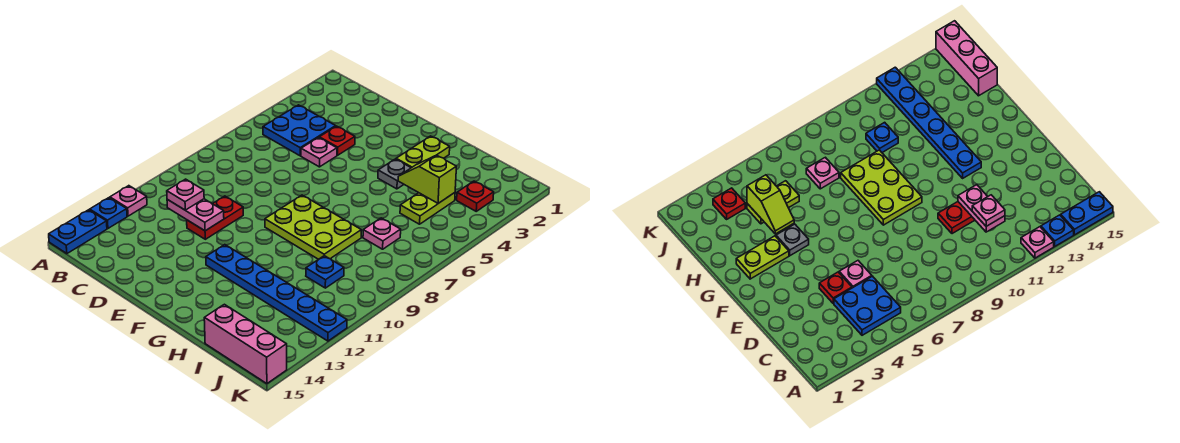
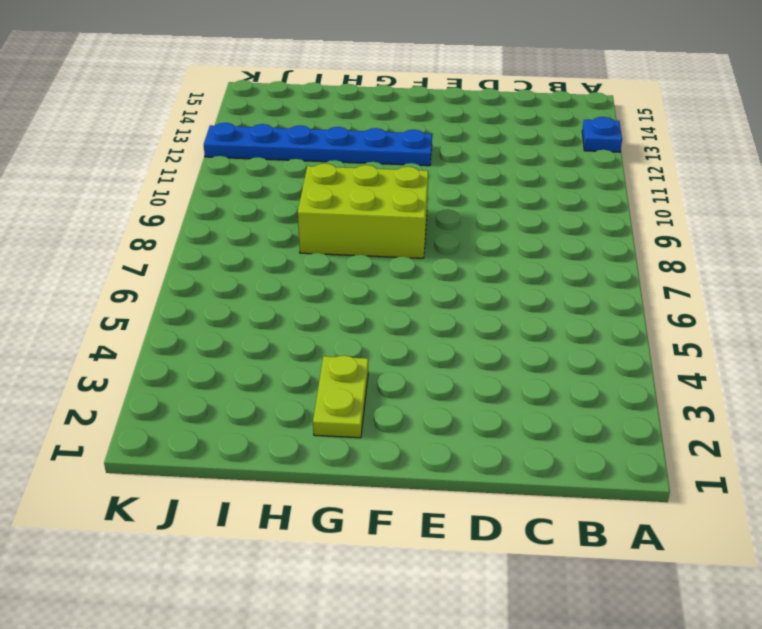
lime brick F8:H9 level 1 -> lime plate F8:H9 level 1
none -> pink plate A12 level 1
none -> blue plate A14:A15 level 1
none -> blue plate B4:C5 level 1

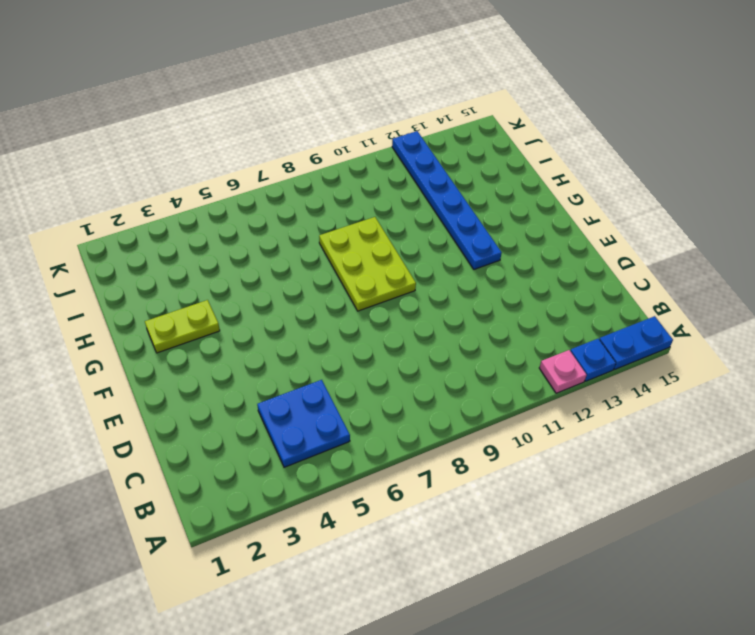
none -> red plate D4 level 1
none -> pink plate D5 level 1
none -> red plate D10:D11 level 1

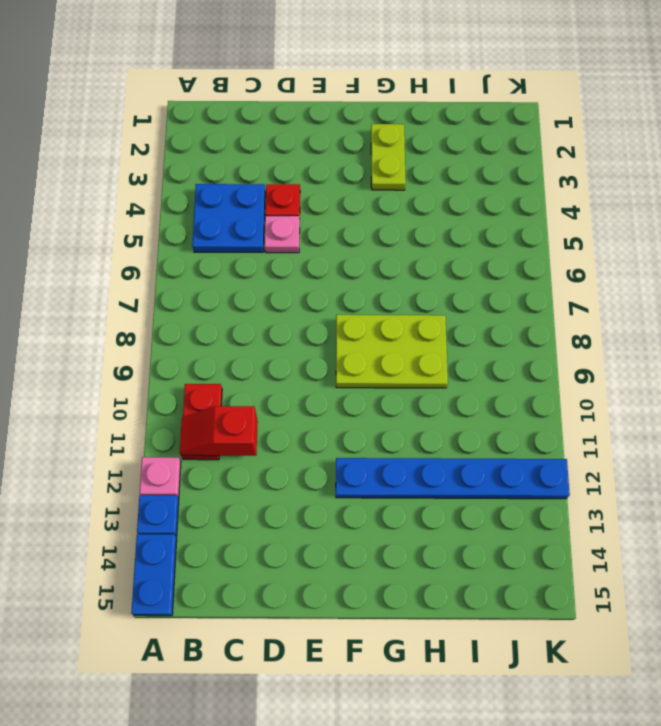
red plate B10:B11 level 1 -> red plate D10:D11 level 1
red slope B11:C11 level 2 top C -> pink plate C11:D11 level 2
none -> grey plate G4 level 1
none -> lime plate I4:I5 level 1
none -> pink plate I7 level 1

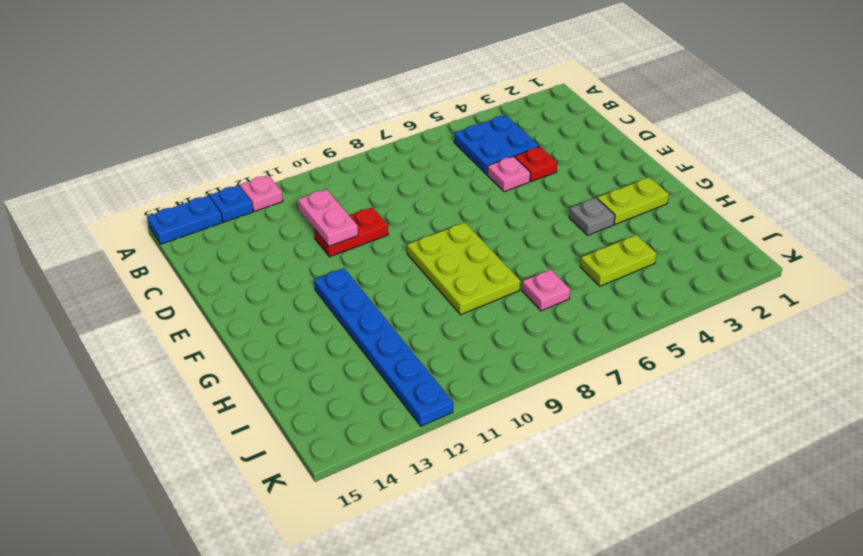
none -> blue plate I10 level 1
none -> pink brick I15:K15 level 1
none -> red plate J3 level 1

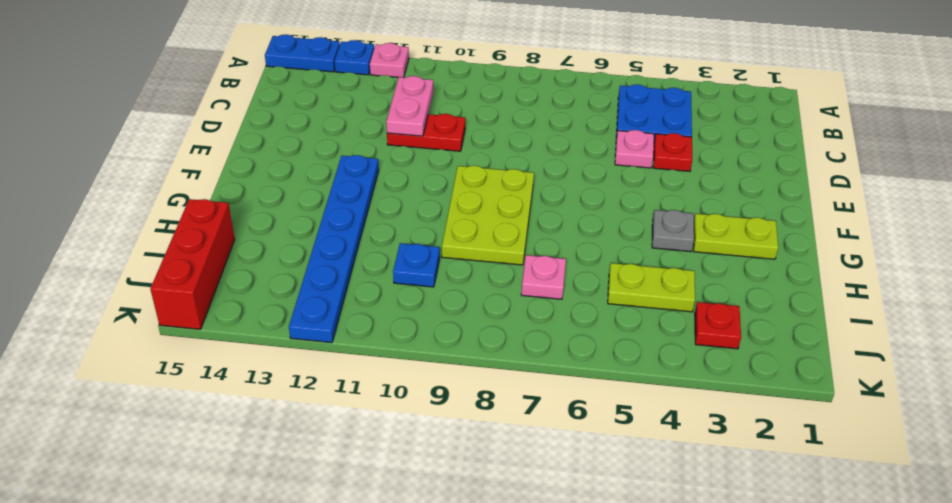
red brick I15:K15 level 1 -> pink brick I15:K15 level 1
none -> lime slope H4:I4 level 2 top I
none -> pink plate C11 level 3

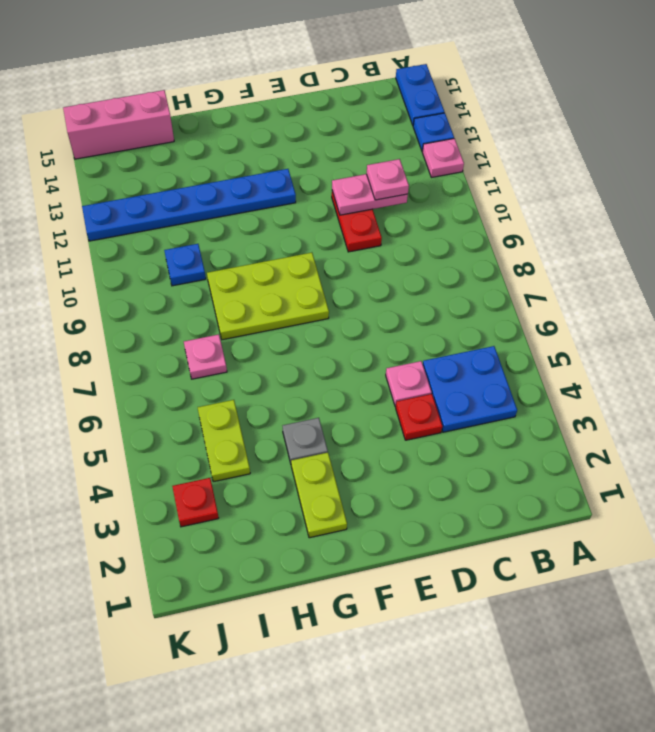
none -> lime slope H4:I4 level 2 top I

